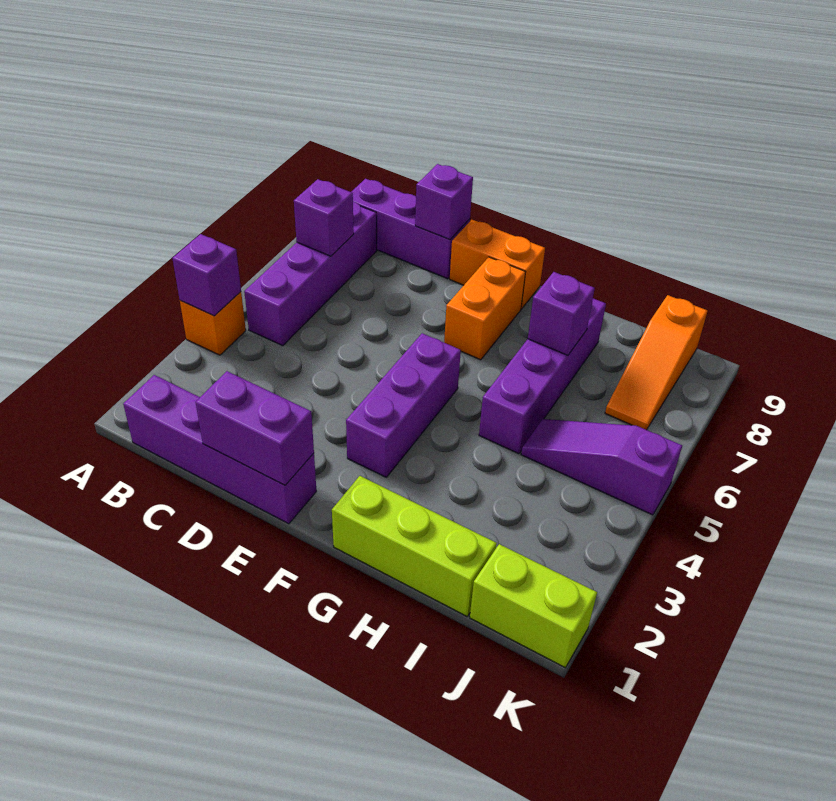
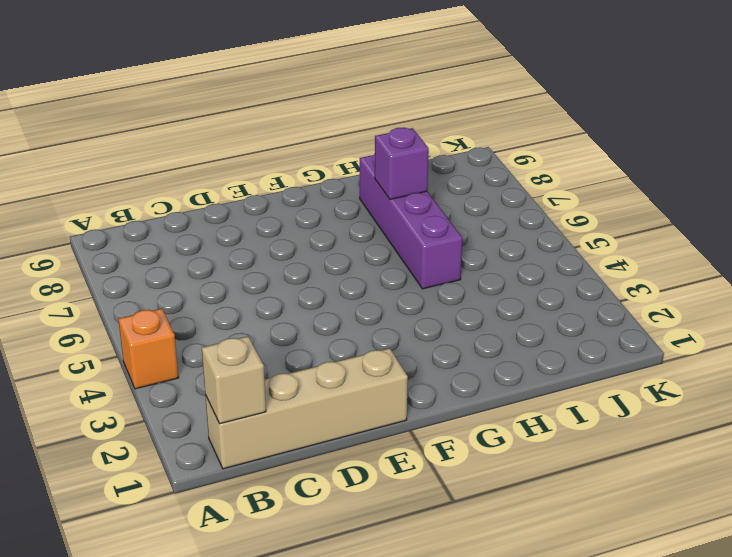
tan brick B1:E1 level 1 -> purple brick B1:E1 level 1
tan brick B1 level 2 -> none
none -> purple brick B5:B8 level 1
none -> purple brick B9:D9 level 1
none -> orange brick E9:F9 level 1

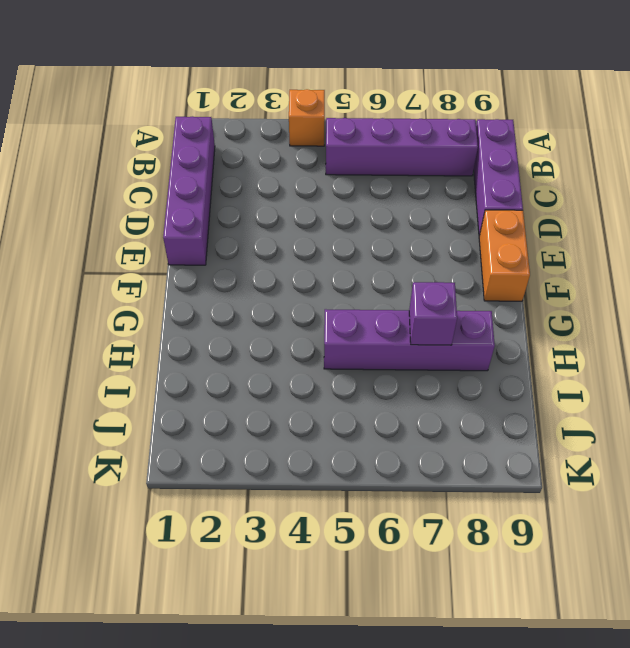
none -> purple brick F3:F5 level 1
none -> orange brick F7:F8 level 1
none -> lime brick G1:I1 level 1

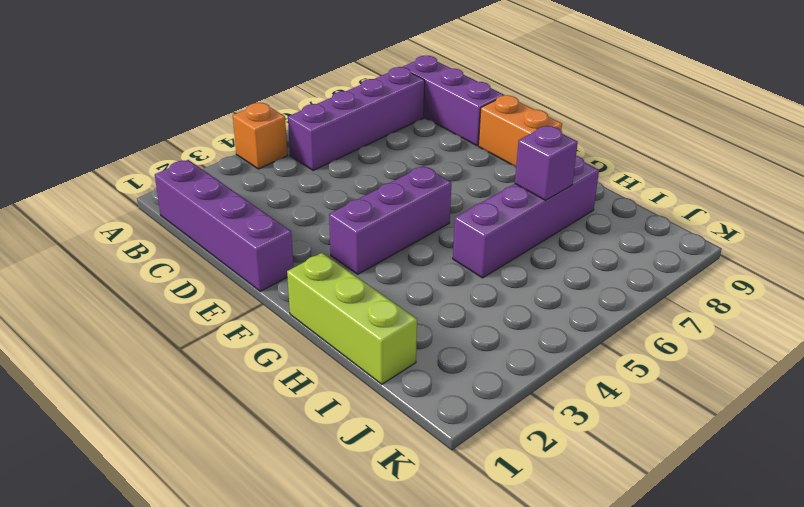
none -> orange brick F7:F8 level 1
none -> purple slope I5:K5 level 1 top K
none -> lime brick J1:K1 level 1

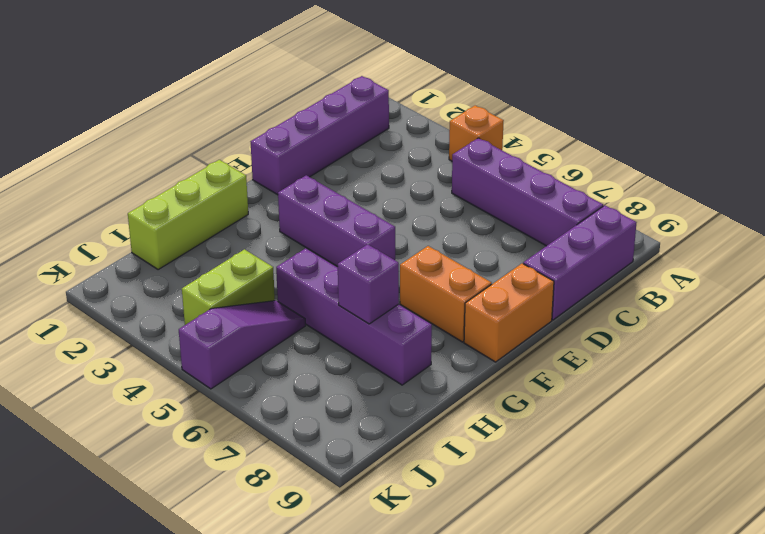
lime brick I4:J4 level 1 -> lime brick J1:K1 level 1
none -> orange slope J7:J9 level 1 top 9
none -> purple brick A4 level 2
none -> purple brick B7 level 2

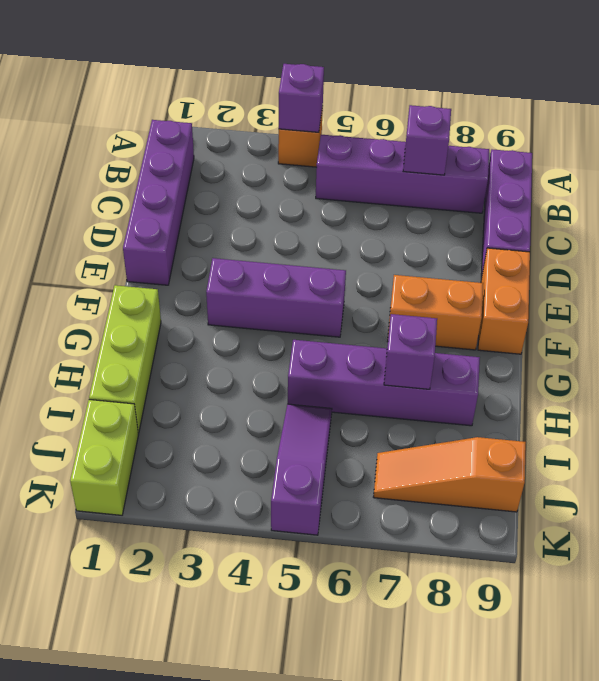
none -> purple brick D1:E1 level 2
none -> purple brick D9 level 2

